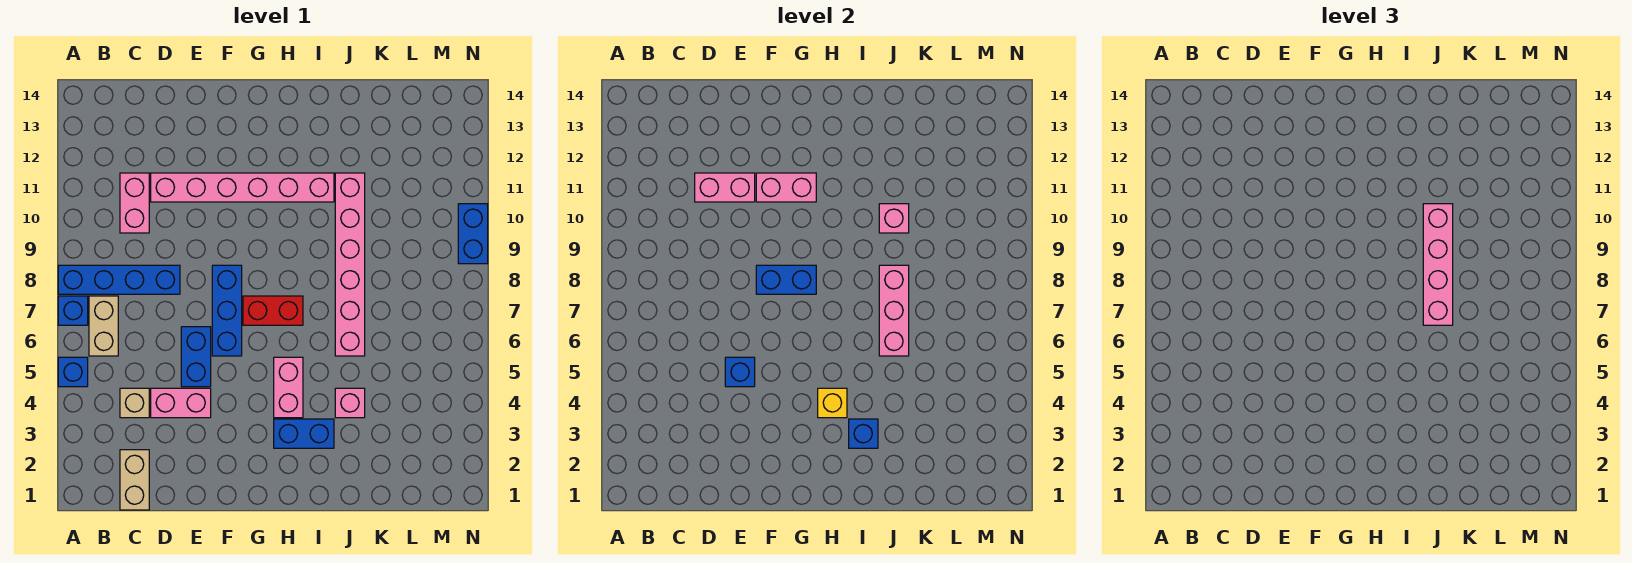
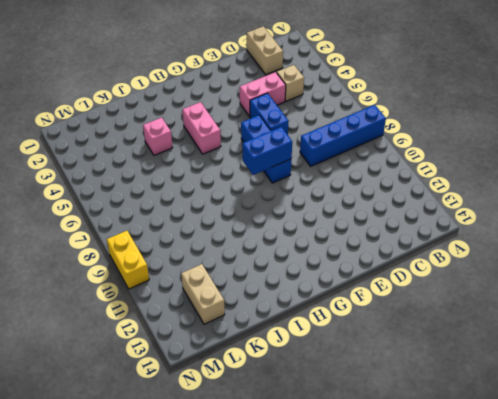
tan brick L12:L13 level 1 -> tan brick B6:B7 level 1
yellow brick N9:N10 level 1 -> blue brick N9:N10 level 1
none -> blue brick A5 level 1
none -> blue brick A7 level 1
none -> pink brick C10:C11 level 1

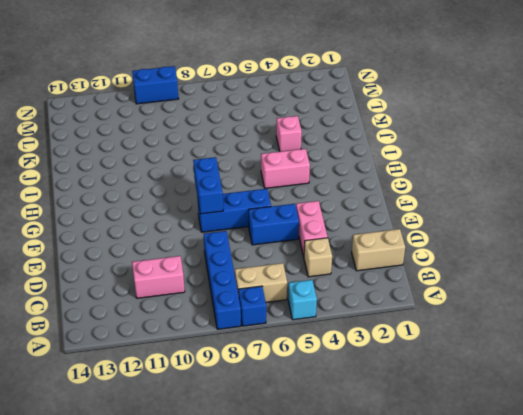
cyan brick A5 level 1 -> blue brick A5 level 1
none -> pink brick D11:I11 level 1
none -> red brick G7:H7 level 1
none -> blue brick H3:I3 level 1

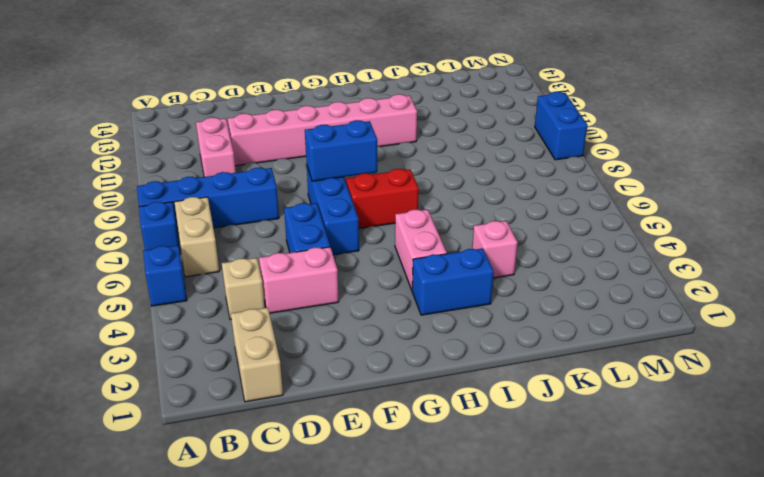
none -> pink brick J6:J11 level 1
none -> pink brick D11:E11 level 2
none -> blue brick E5 level 2

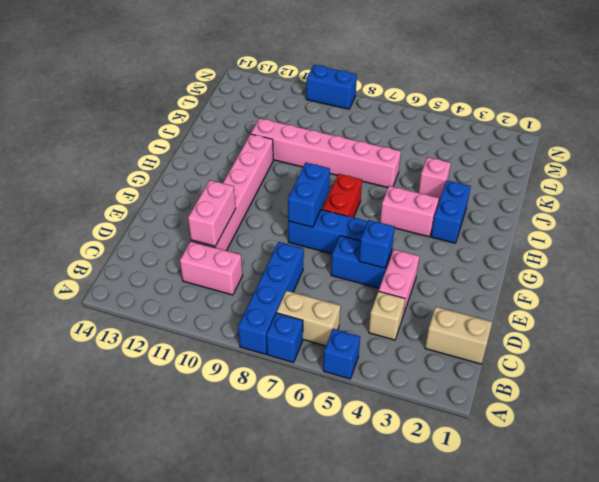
none -> pink brick F11:G11 level 2
none -> yellow brick H4 level 2
none -> blue brick I3 level 2

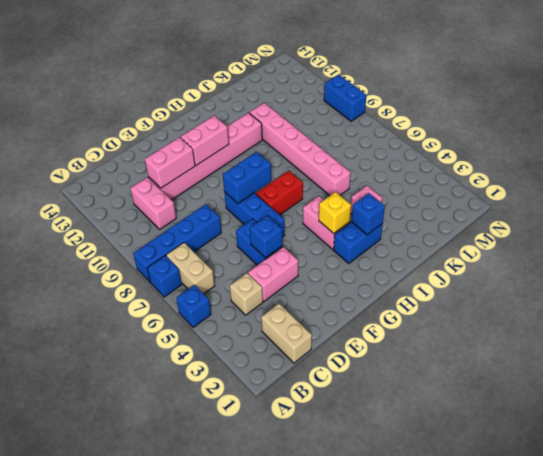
none -> pink brick J6:J8 level 2
none -> pink brick J10 level 2
none -> pink brick J7:J10 level 3

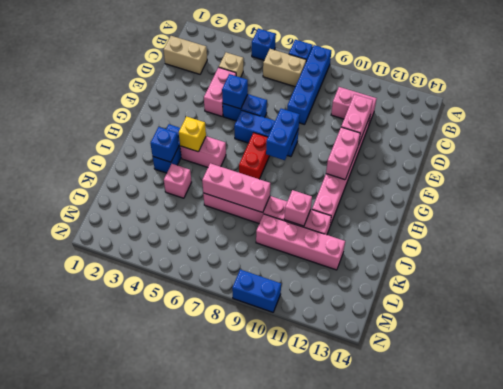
pink brick K9:K12 level 1 -> pink brick J7:J10 level 3

